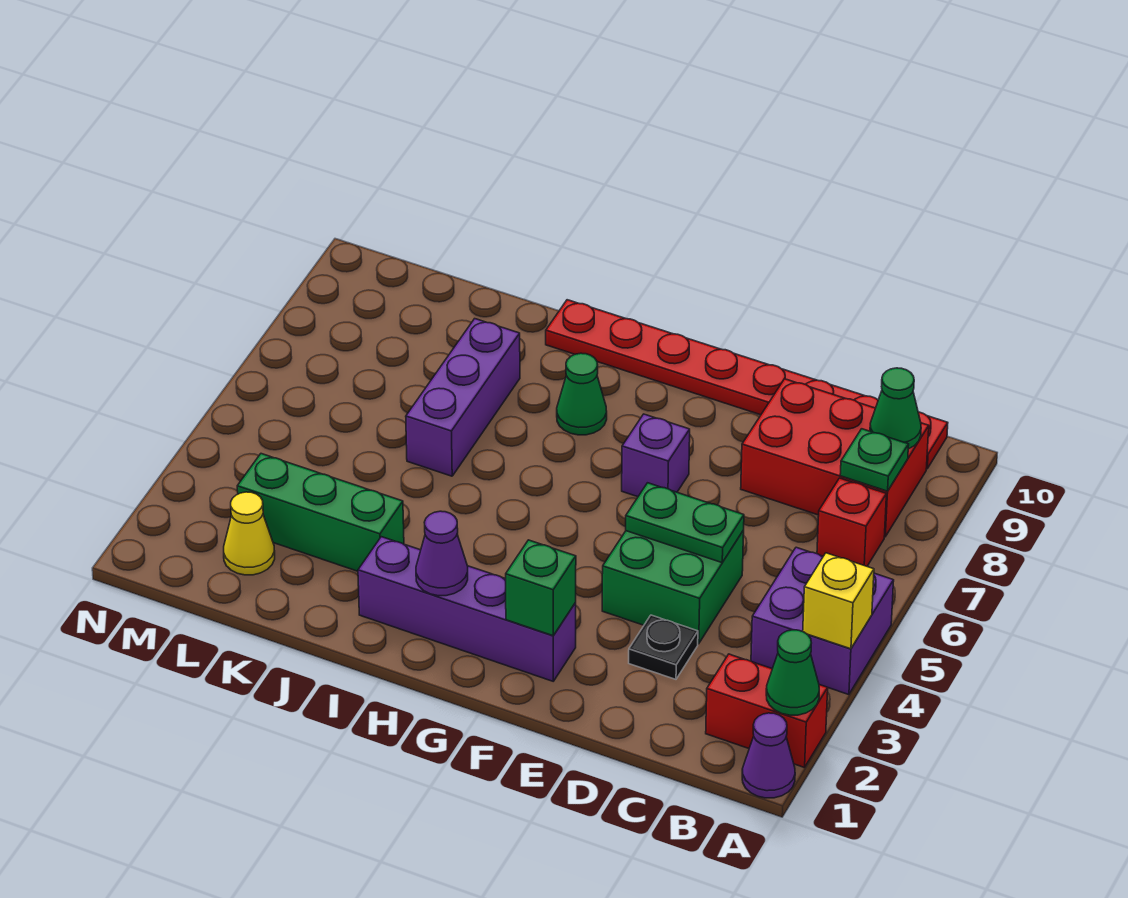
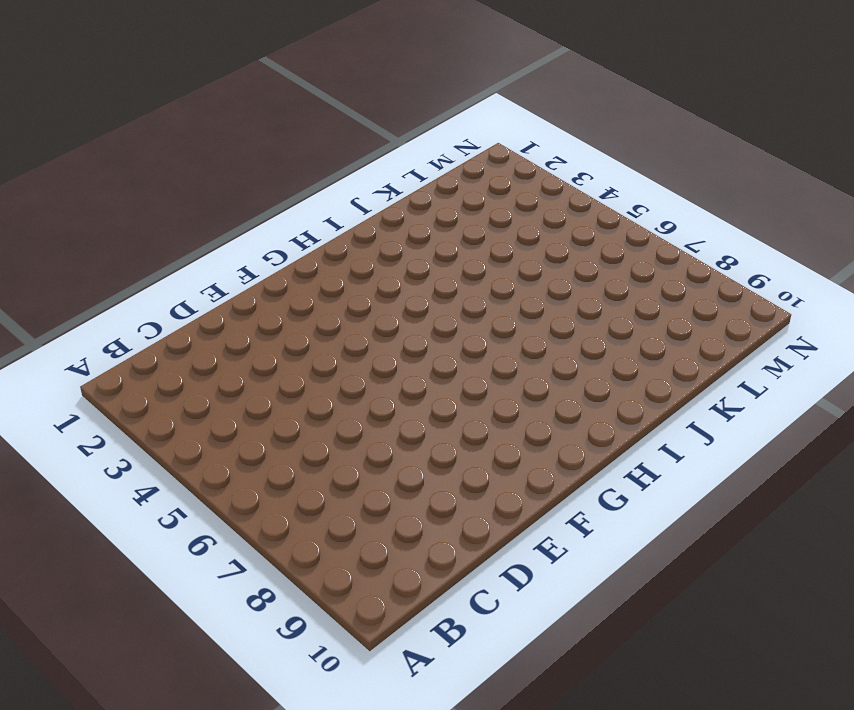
none -> purple cone A1 level 1
none -> red brick A2:B2 level 1
none -> purple brick A4:B5 level 1

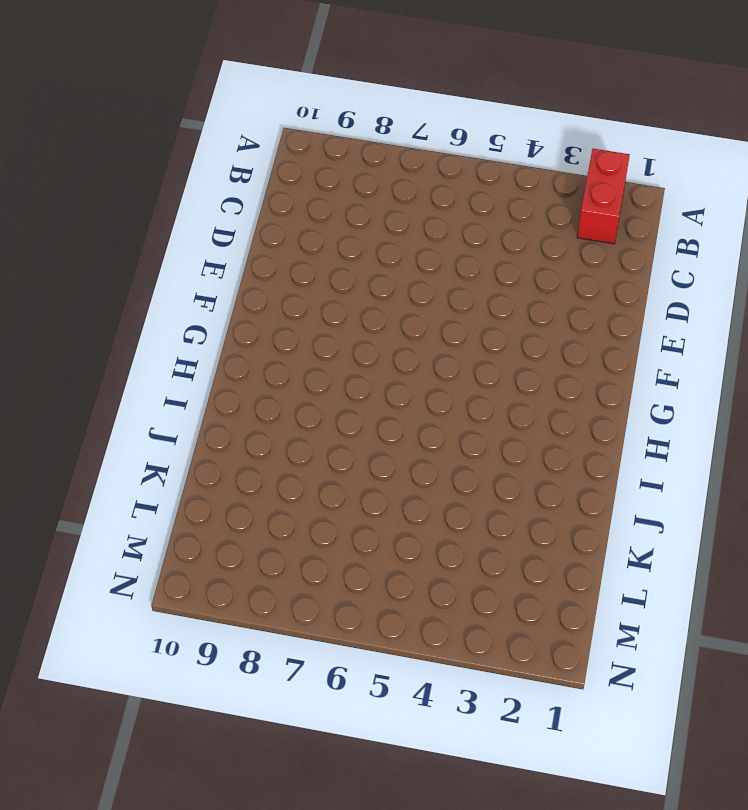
none -> purple cone A1 level 1
none -> purple brick A4:B5 level 1
none -> red brick B7 level 1

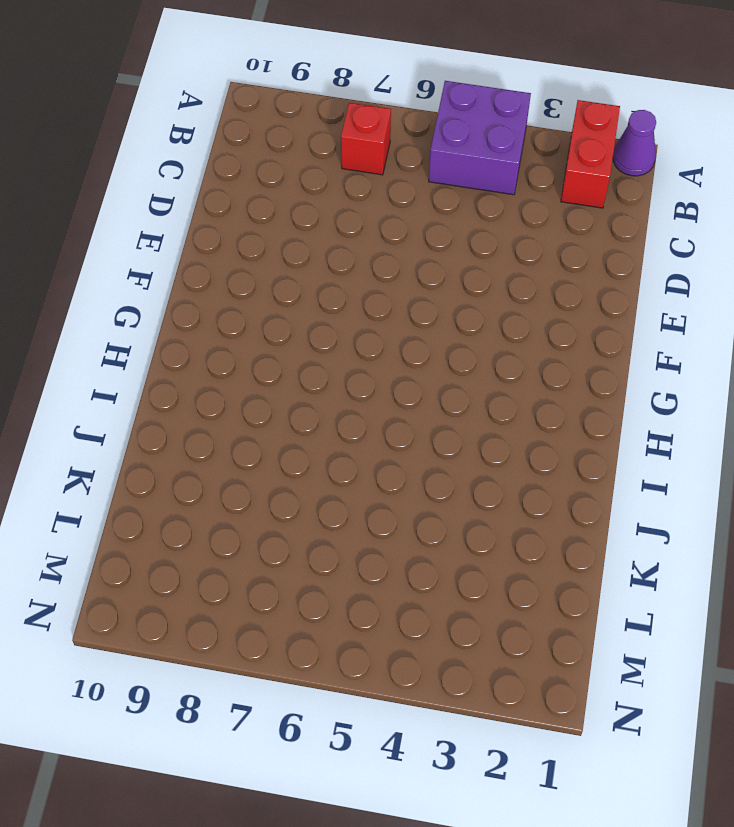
none -> red brick B8:D9 level 1
none -> red plate B10:I10 level 1
none -> black plate D3 level 1

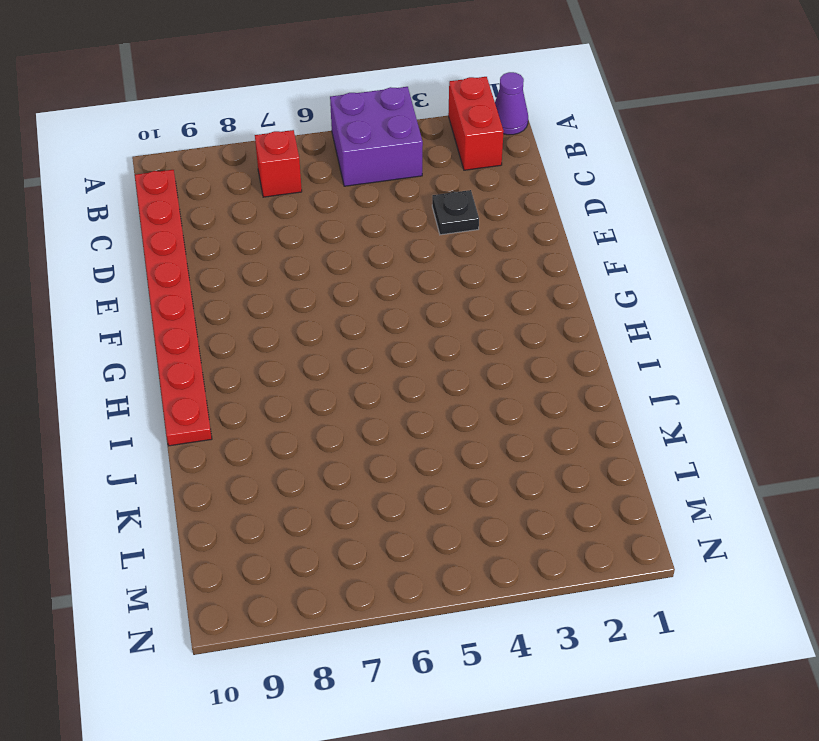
none -> red brick B8:D9 level 1
none -> green brick D4:E5 level 1
none -> purple brick F2:I2 level 1

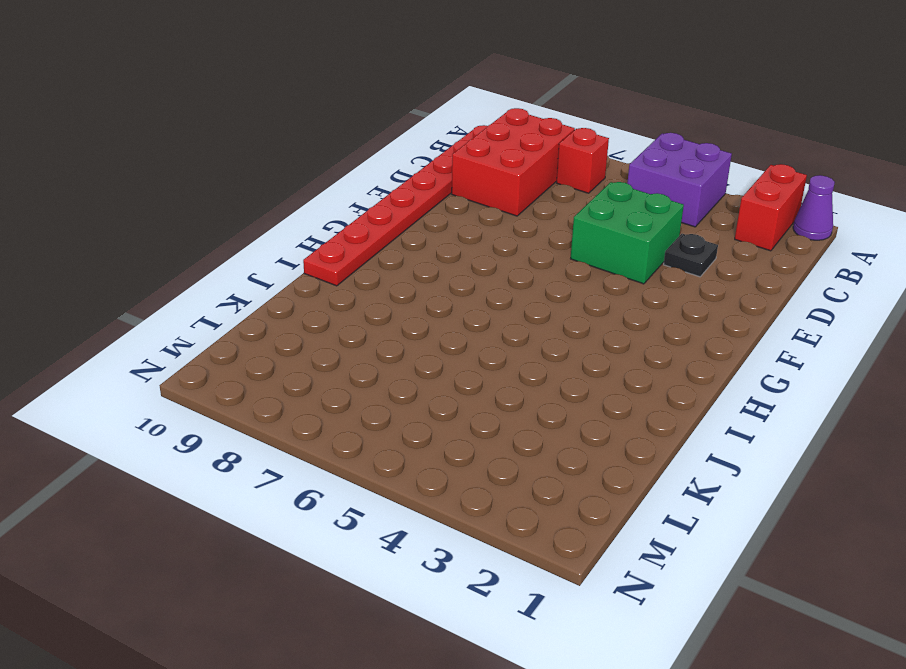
none -> purple brick F2:I2 level 1
none -> purple brick F7 level 1
none -> green cone H8 level 1

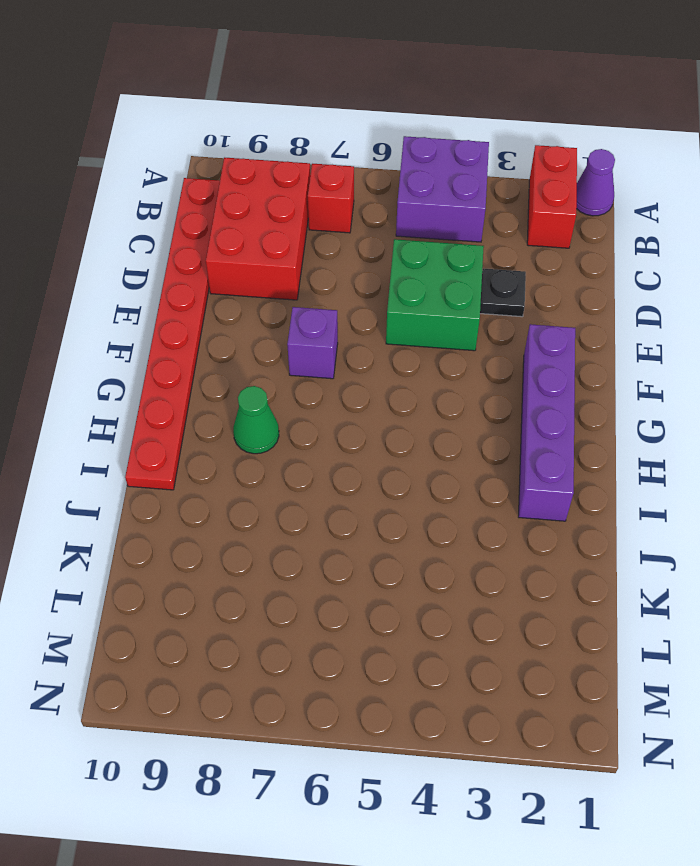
none -> green brick J3:L3 level 1
none -> purple brick J6:J8 level 1
none -> yellow cone L2 level 1

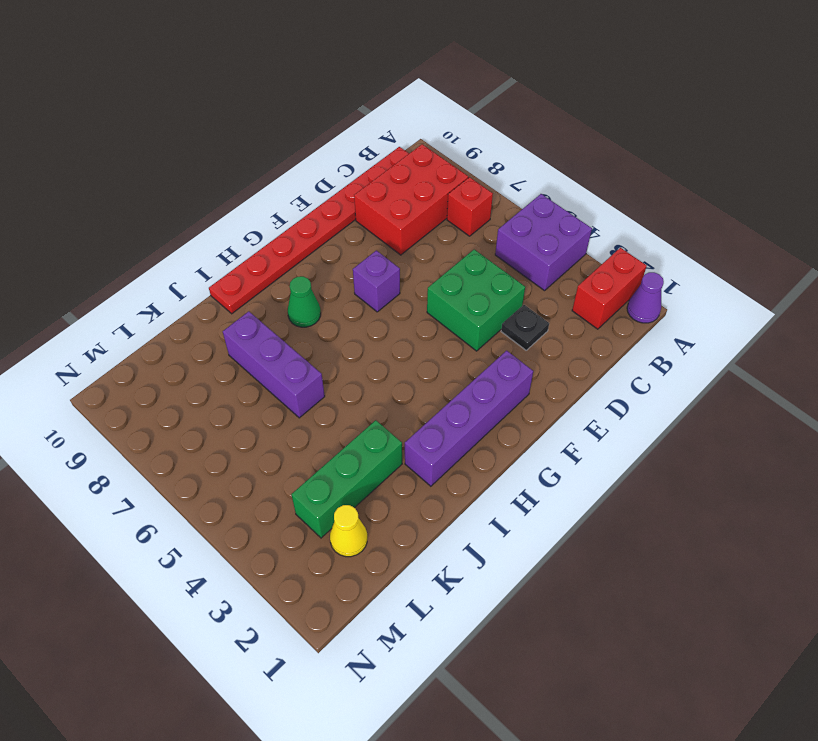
none -> green cone A2 level 2
none -> yellow brick A4 level 2
none -> green plate B8 level 2

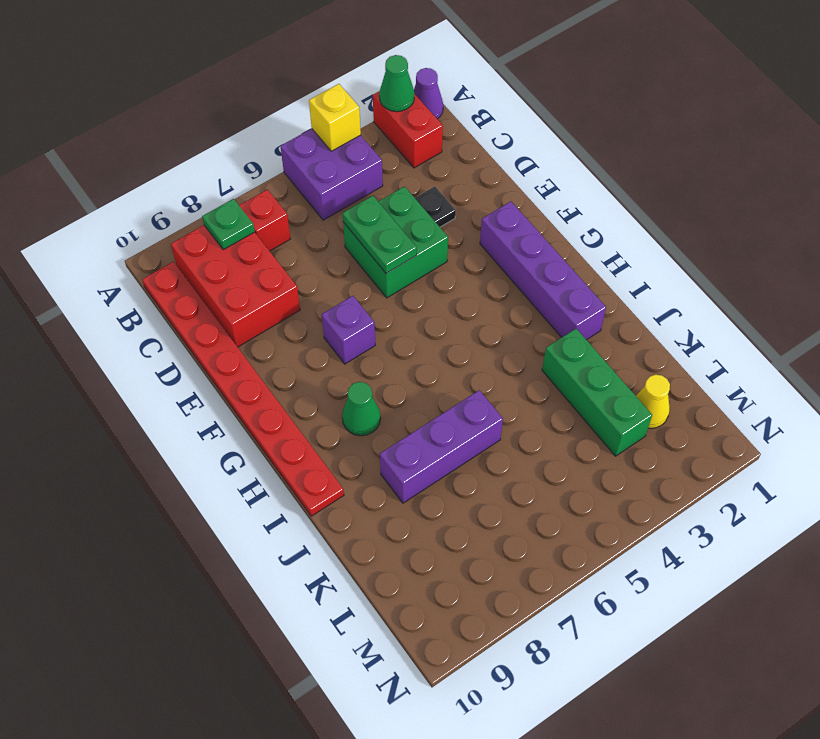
none -> green cone B9 level 2
none -> green brick F2 level 2
none -> purple cone H2 level 2

